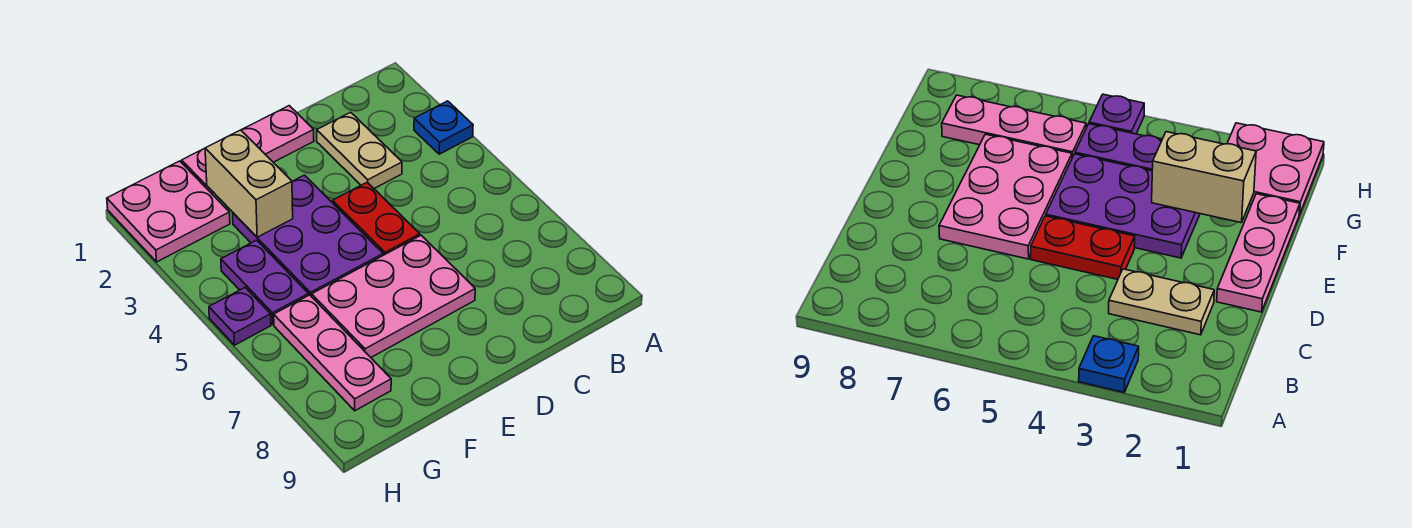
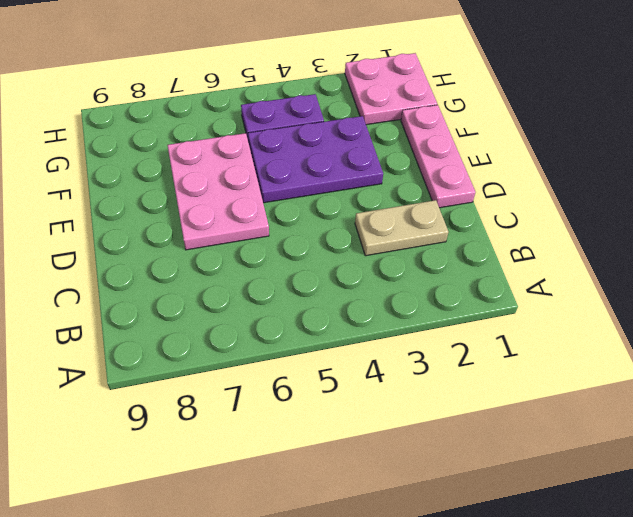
none -> blue plate A3 level 1
none -> red plate D4:D5 level 1

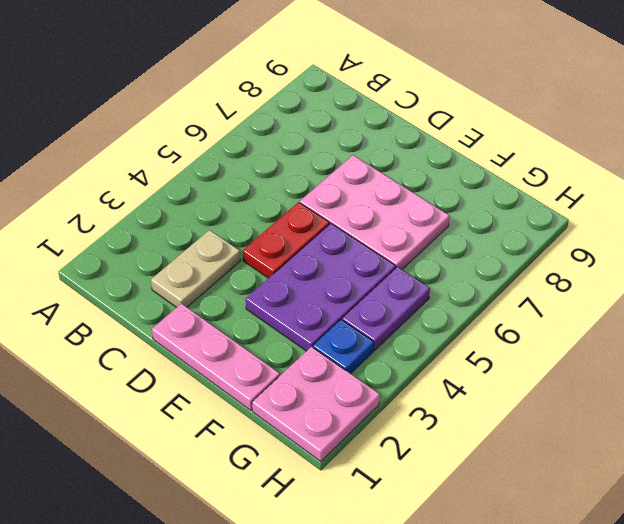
blue plate G3 level 1 -> blue plate A3 level 1
none -> pink plate G6:G8 level 1
none -> purple plate H5 level 1

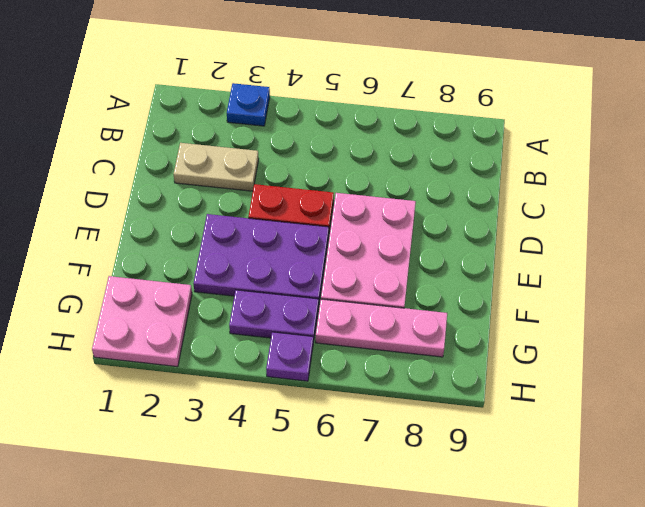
none -> pink plate D1:F1 level 1
none -> tan brick F2:F3 level 2

